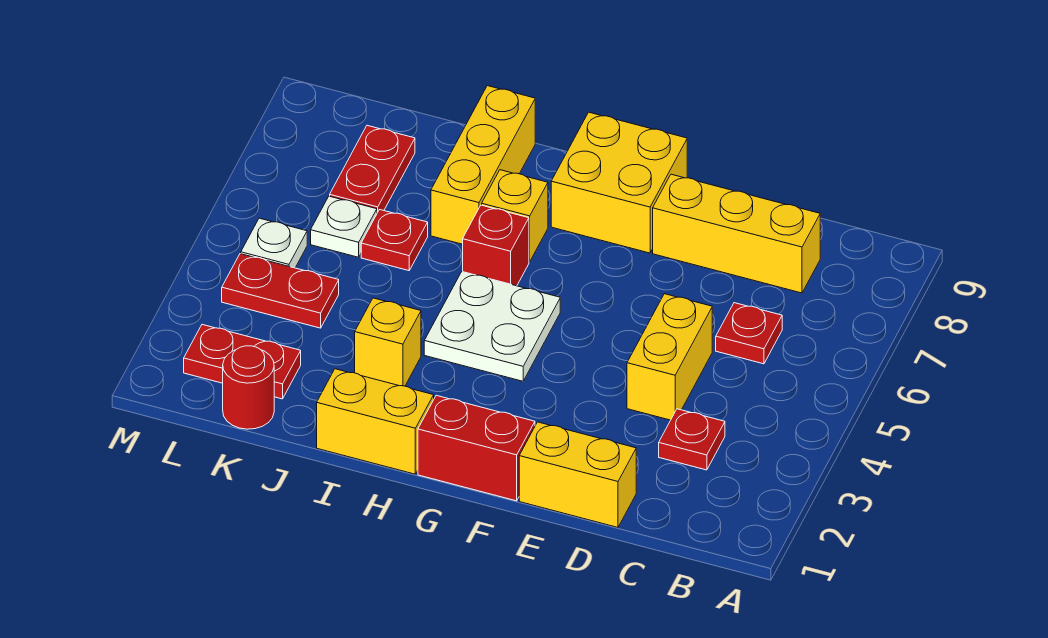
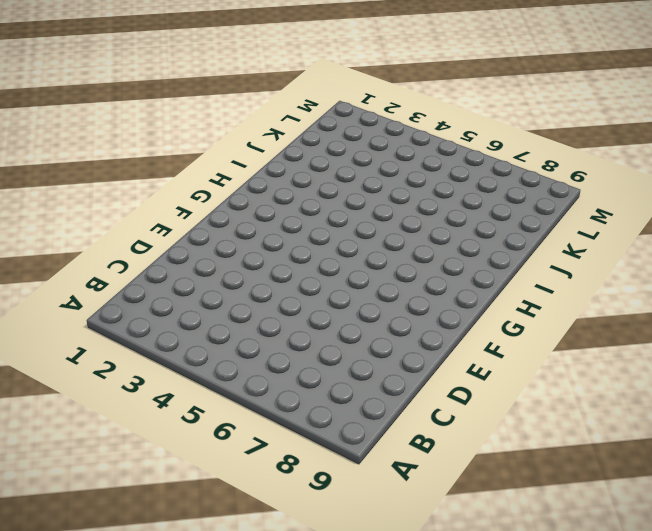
none -> red plate C3 level 1
none -> red plate C6 level 1
none -> yellow brick C8:E8 level 1

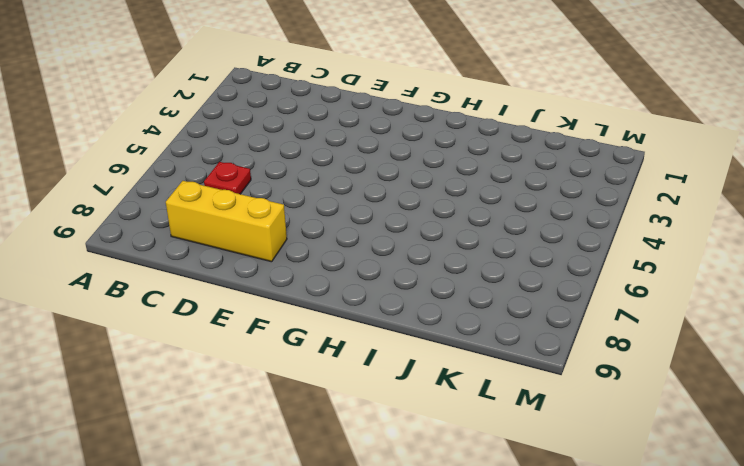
none -> red plate C3 level 1
none -> yellow brick D1:E1 level 1
none -> yellow brick D4:D5 level 1

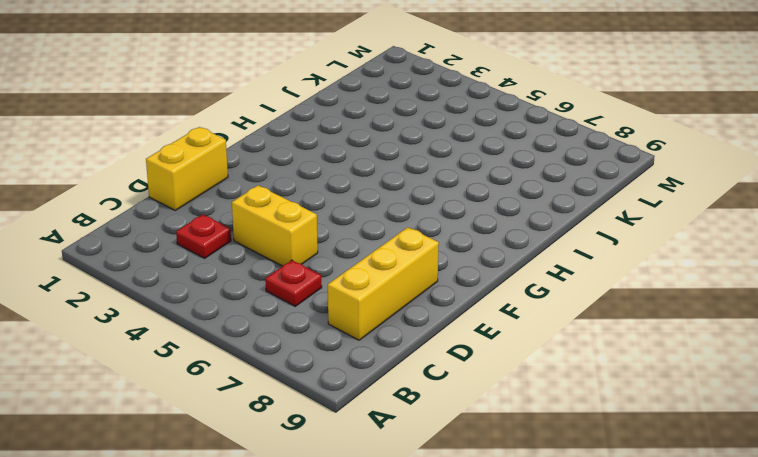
none -> red brick F1:G1 level 1
none -> yellow brick F8:G9 level 1
none -> white plate G4:H5 level 1

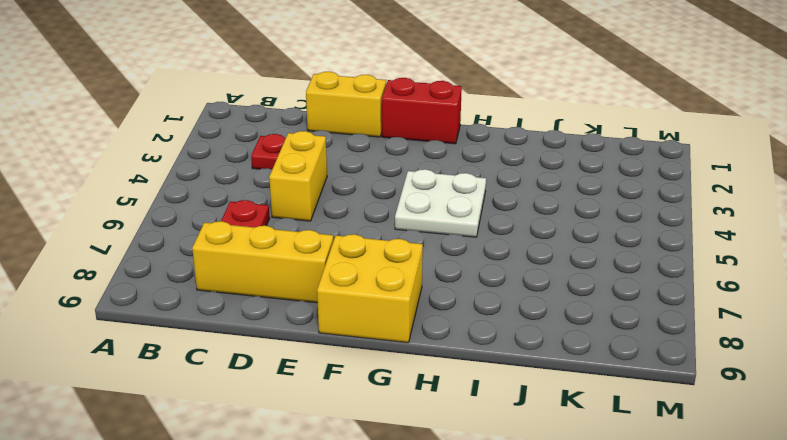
none -> yellow brick H1:I1 level 1
none -> red brick H6 level 1
none -> yellow brick H7 level 1

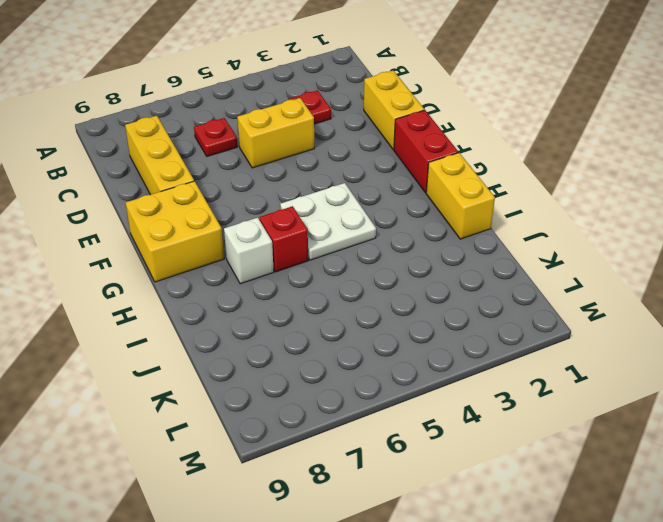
white brick H7 level 1 -> yellow brick H7 level 1
none -> yellow brick I3 level 1
none -> yellow brick I7:I9 level 1
none -> red plate J6 level 1

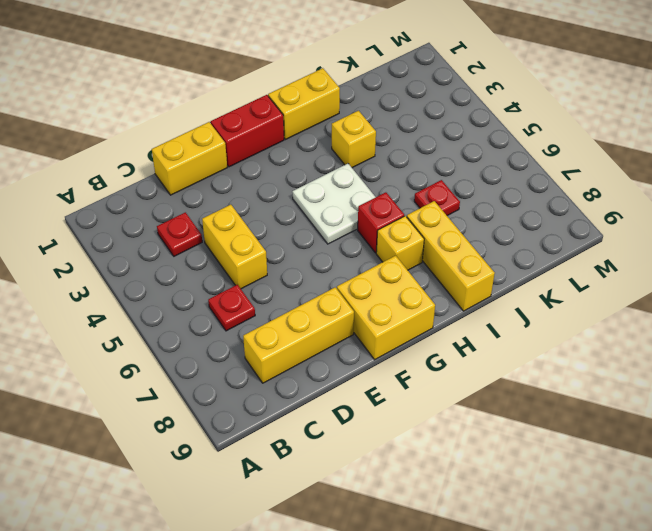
none -> red round brick K1 level 1
none -> red plate K2:L2 level 1
none -> red plate K4:L4 level 1

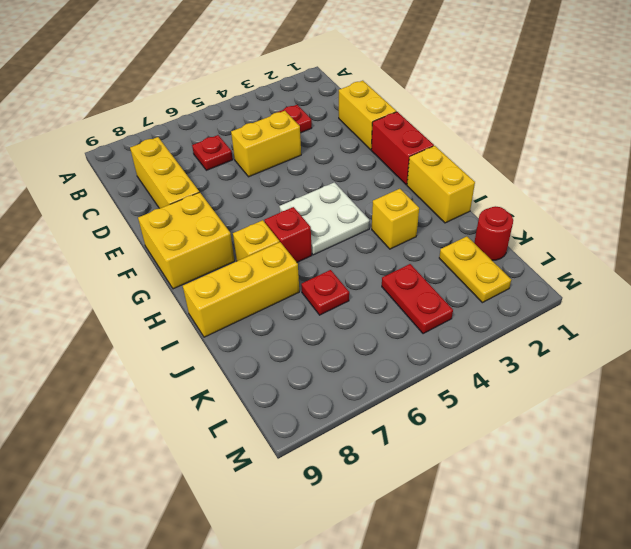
yellow plate K2:L2 level 1 -> red plate K2:L2 level 1
none -> white plate K6 level 1
none -> red plate K7:K8 level 1
none -> white plate L5 level 1

